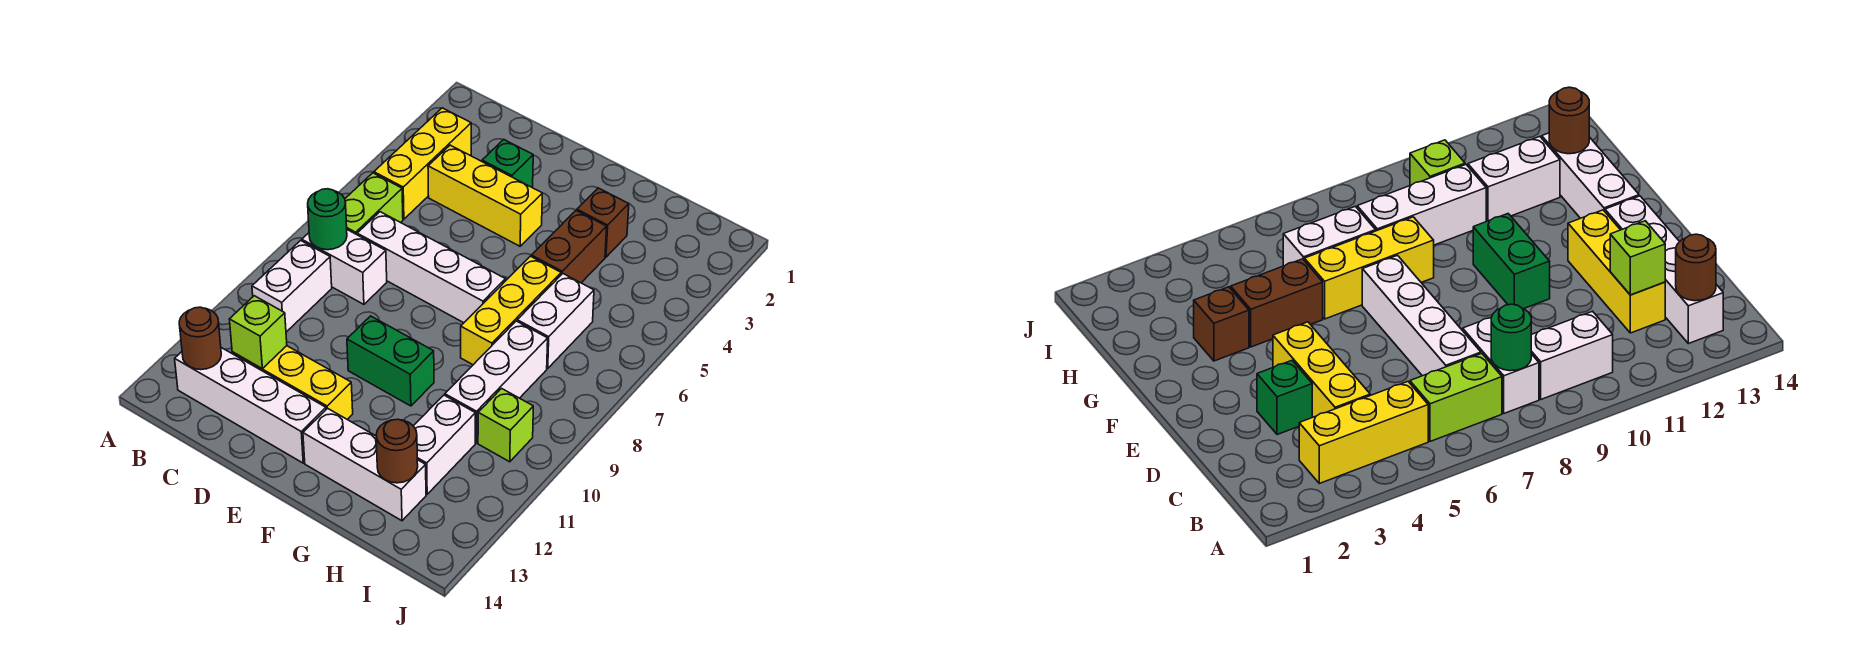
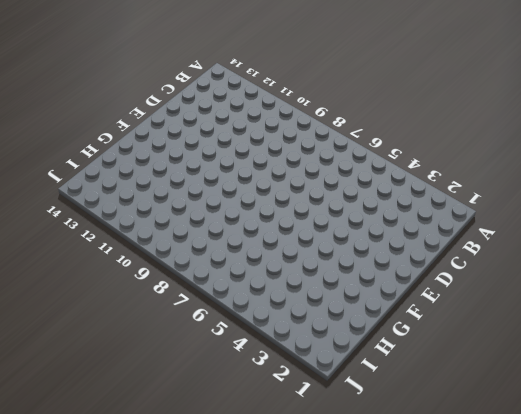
none -> yellow brick B3:B5 level 1
none -> lime brick B6:B7 level 1
none -> white brick B8:C8 level 1

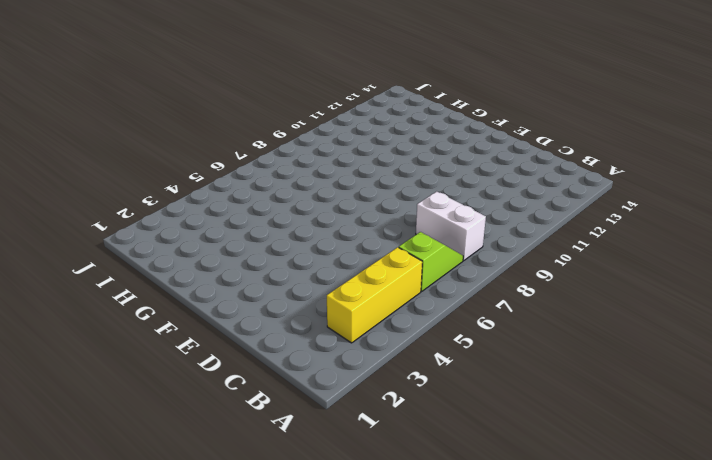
lime slope B6:B7 level 1 top 6 -> lime brick B6:B7 level 1
none -> white brick B9:B10 level 1
none -> white brick B13:E13 level 1
none -> yellow brick C4:E4 level 1

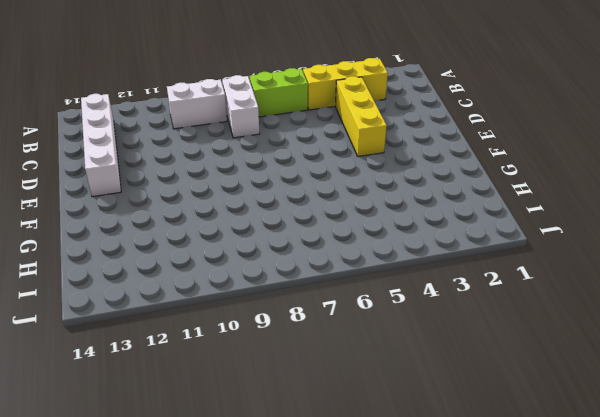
none -> white brick C7:F7 level 1
none -> yellow brick C12:E12 level 1
none -> green brick D3 level 1

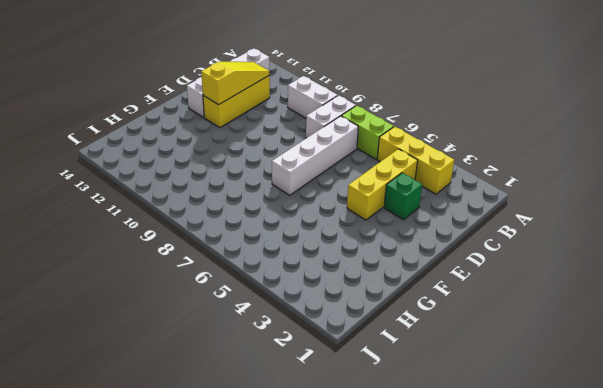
yellow slope C12:E12 level 2 top E -> lime brick C12 level 2
none -> green brick E10:F10 level 1
none -> white brick F13:H13 level 1
none -> brown brick G3 level 1

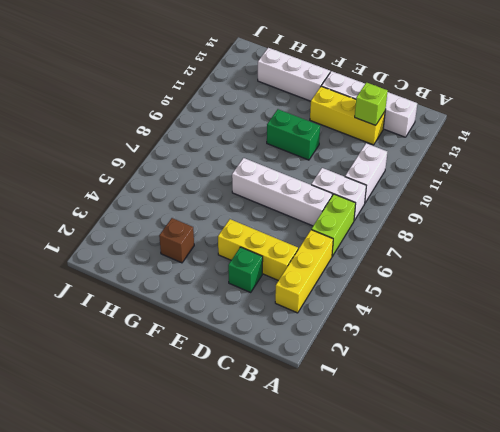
none -> brown brick G4:G5 level 1
none -> yellow brick G6:G8 level 1
none -> white brick H6:H7 level 1

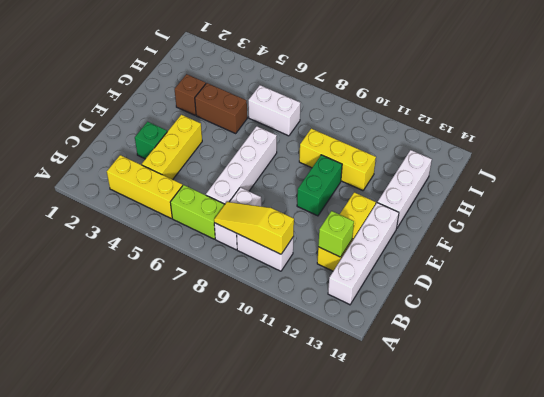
yellow slope B8:B10 level 2 top 10 -> green round brick B8 level 2
yellow brick G9:G11 level 1 -> yellow brick G6:G8 level 1
none -> white brick H8:H10 level 1
none -> white brick H11:H12 level 1
none -> lime brick I10 level 1

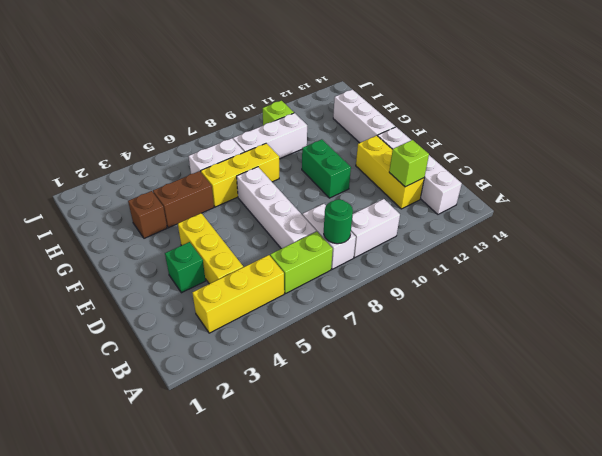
none -> white brick H11:H12 level 1
none -> brown round brick B13 level 2
none -> brown round brick H13 level 2

